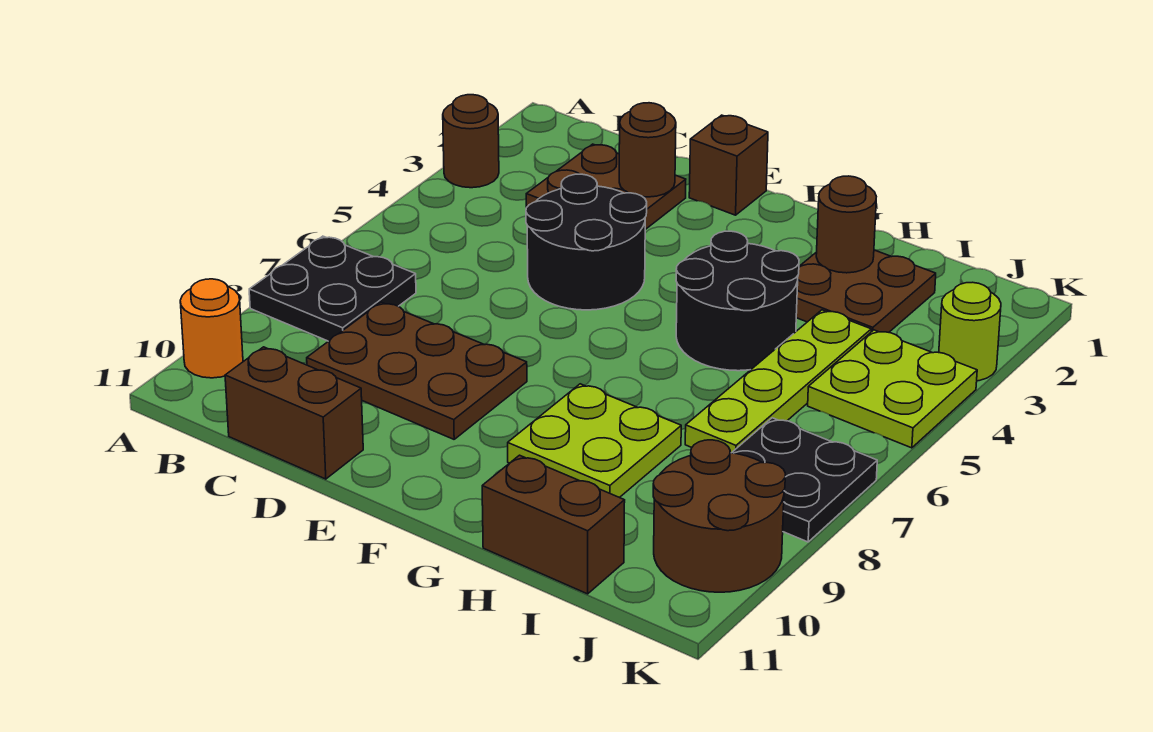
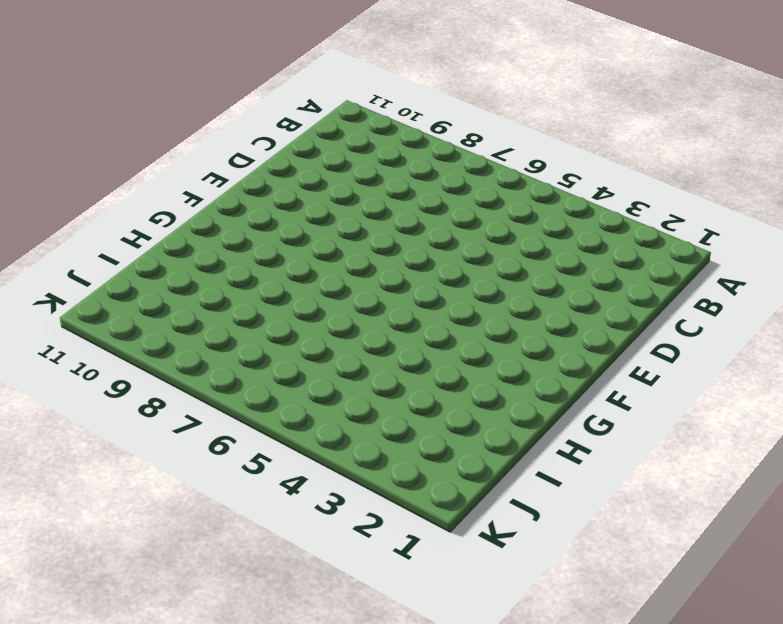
none -> brown round brick A3 level 1
none -> black plate A7:B8 level 1
none -> orange round brick A10 level 1

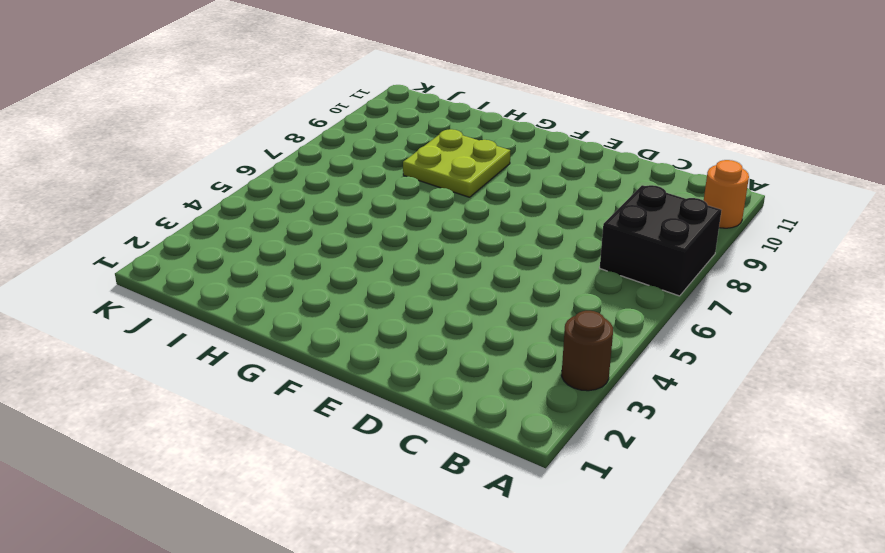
black brick A7:B8 level 1 -> black plate A7:B8 level 1
none -> brown plate C2:D3 level 1
none -> brown plate C8:E9 level 1
none -> brown brick C11:D11 level 1

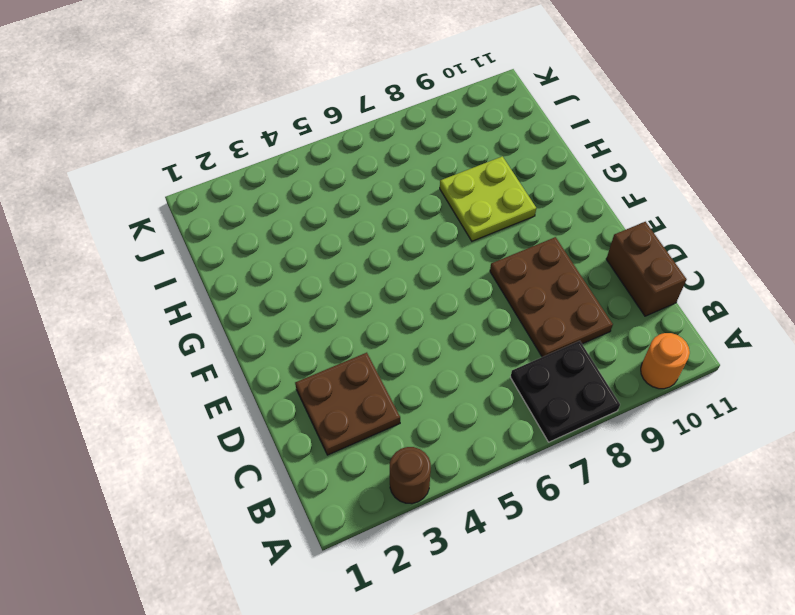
none -> black round brick D4:E5 level 1
none -> brown brick E1 level 1
none -> black round brick G4:H5 level 1

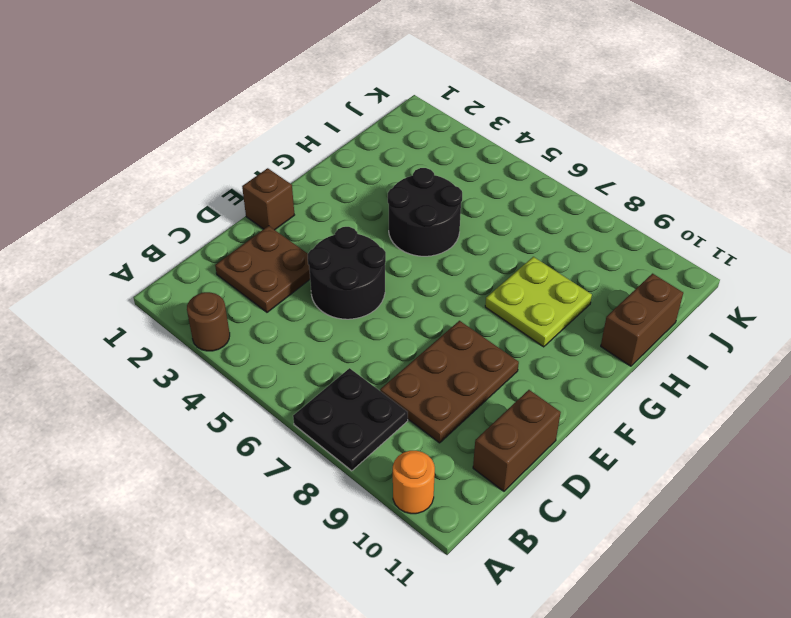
none -> brown plate H2:I3 level 1
none -> lime plate I4:I7 level 1
none -> lime plate J4:K5 level 1

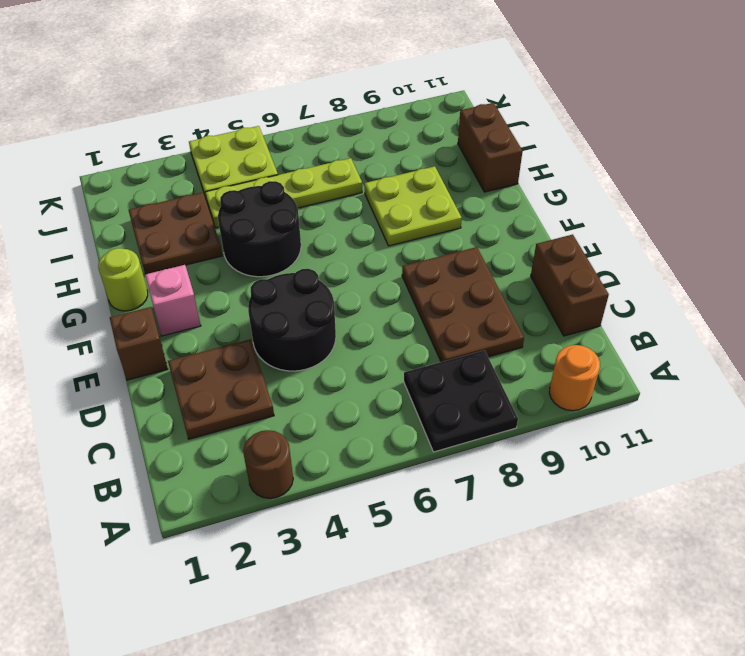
pink brick F2 level 1 -> none
lime round brick G1 level 1 -> lime round brick K3 level 1
none -> black plate J7:K8 level 1
none -> brown round brick J9:K10 level 1
none -> brown round brick D2 level 2

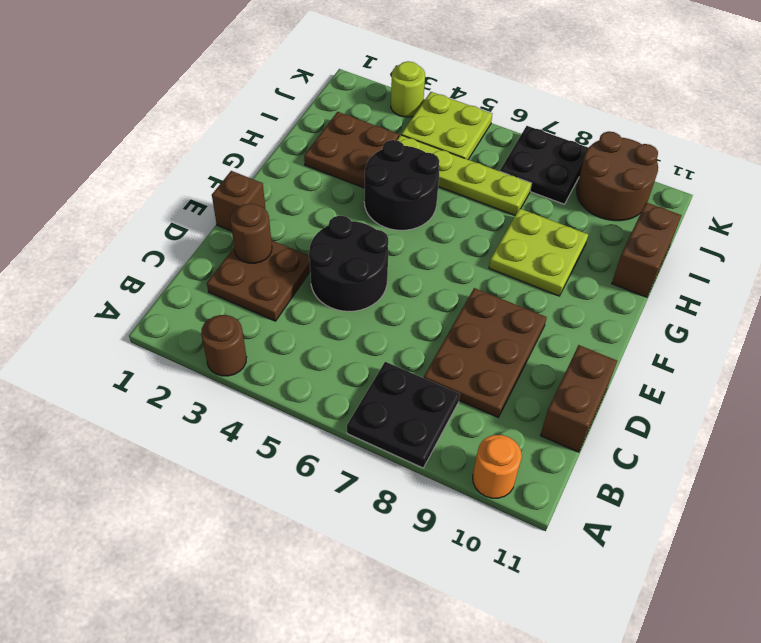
none -> brown round brick H2 level 2

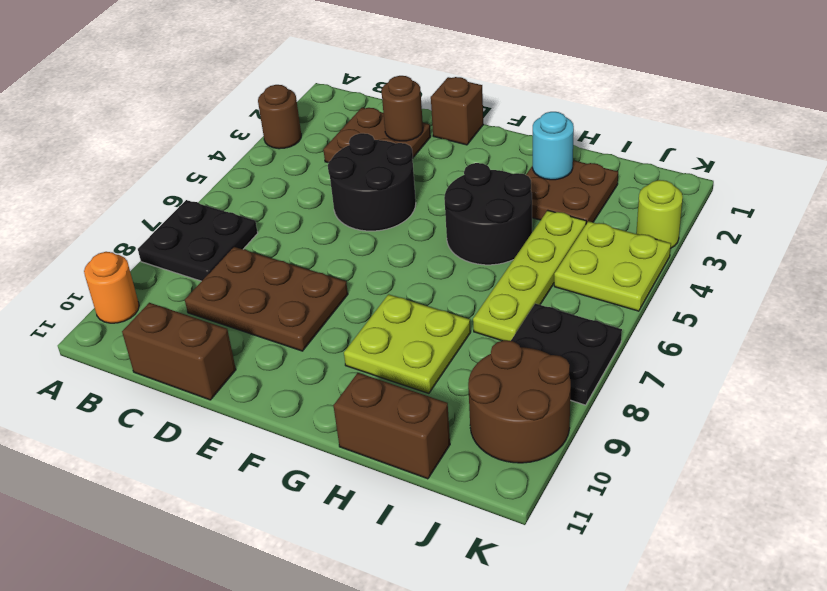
cyan round brick H2 level 2 -> brown round brick H2 level 2

